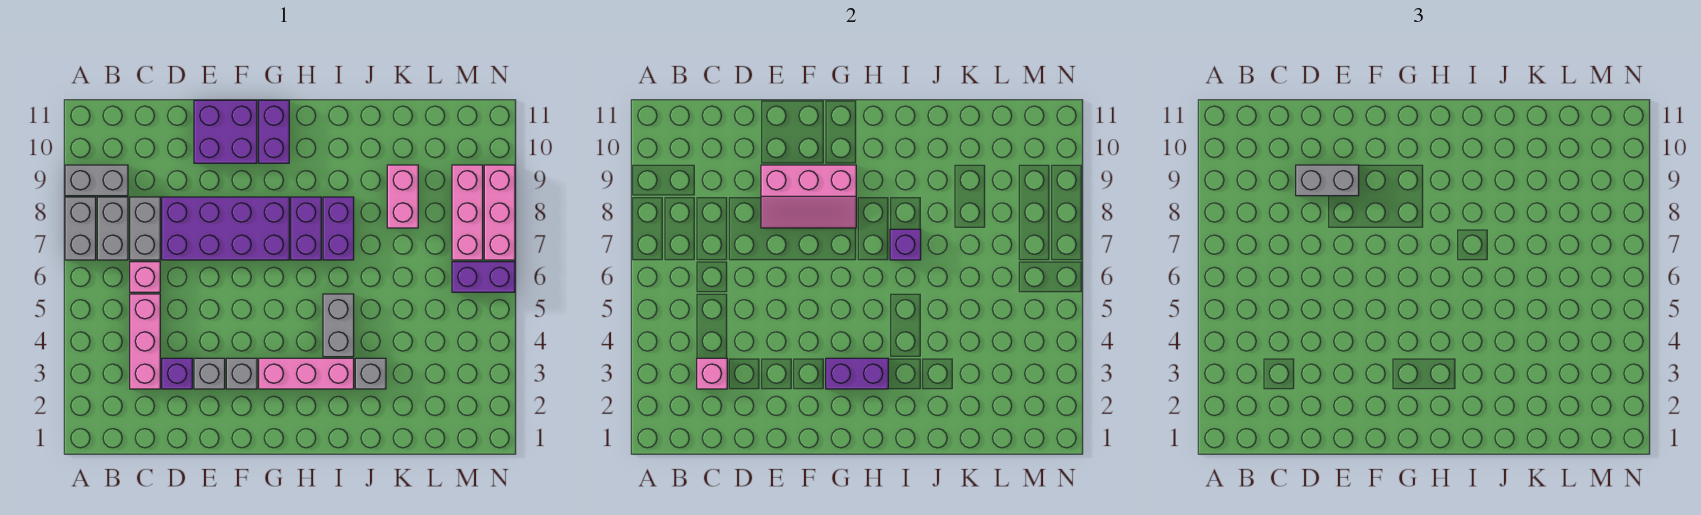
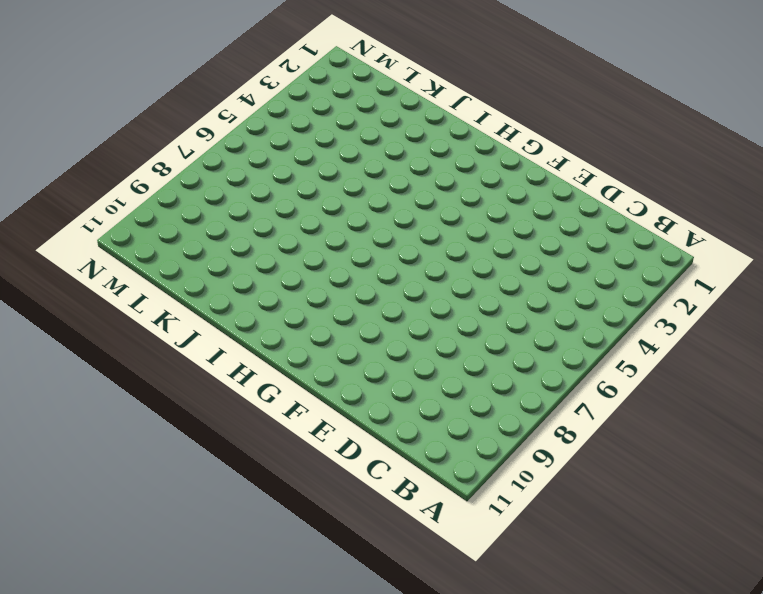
none -> grey brick A7:A8 level 1
none -> grey brick A9:B9 level 1
none -> grey brick B7:B8 level 1

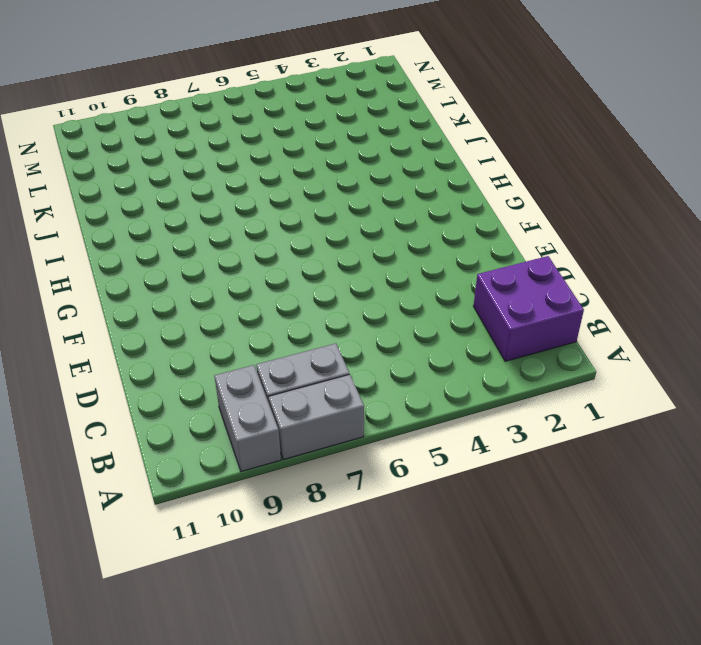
purple brick B1:C2 level 1 -> purple brick E10:F11 level 1
none -> pink brick C3:C5 level 1
none -> pink brick C6 level 1
none -> grey brick C7:C8 level 1

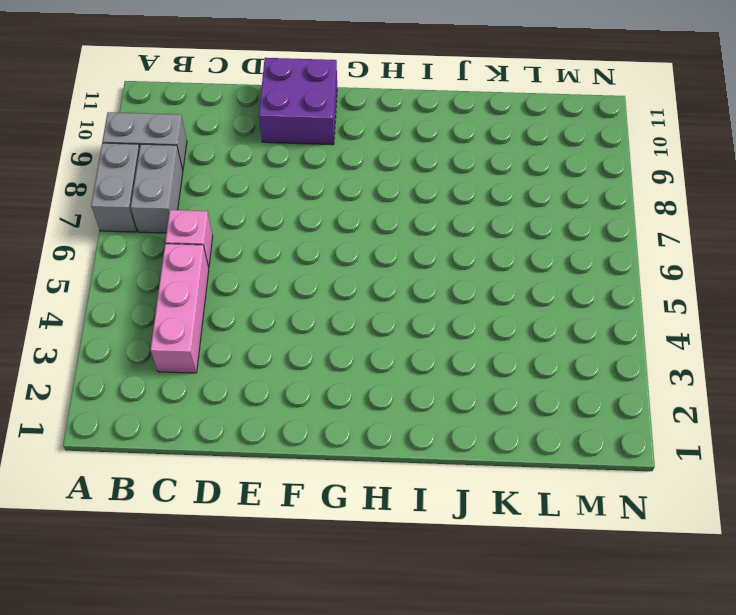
none -> grey brick C7:C8 level 1
none -> purple brick D3 level 1
none -> purple brick D7:G8 level 1

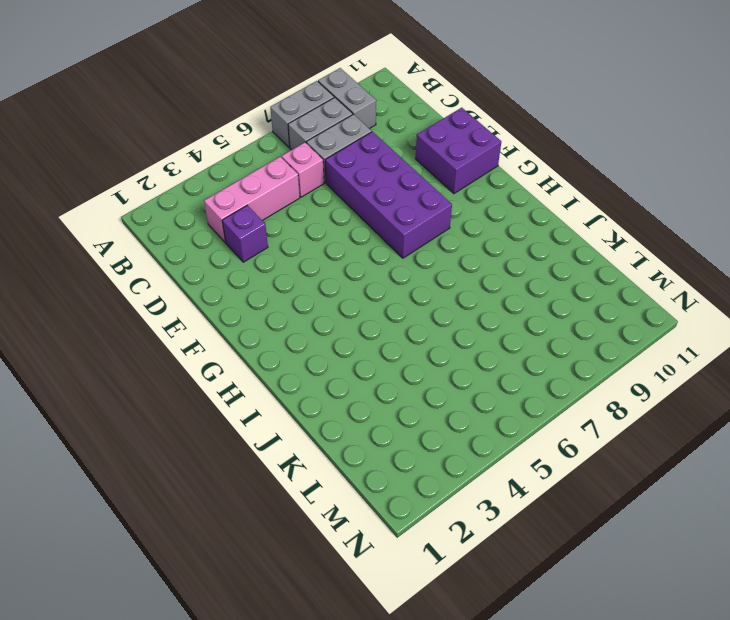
none -> grey brick E3 level 1
none -> grey brick F3 level 1
none -> pink brick G3:I3 level 1

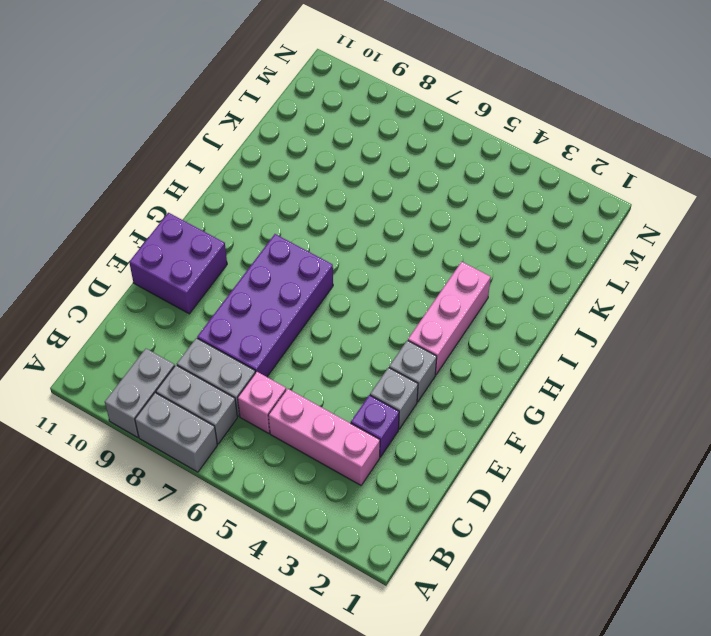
none -> purple brick G10:G11 level 1
none -> purple brick H7:H8 level 1
none -> grey brick I4:I5 level 1

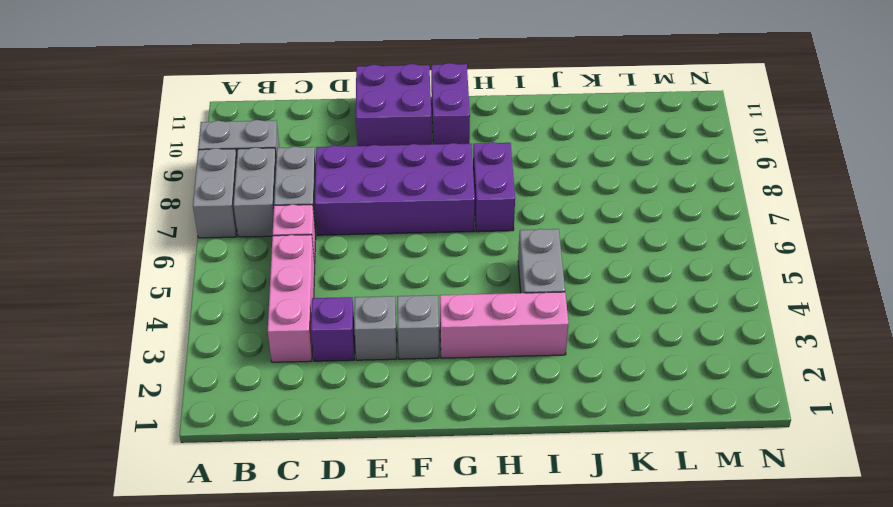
none -> purple brick I7:I8 level 1
none -> grey brick J3 level 1
none -> pink brick K8:K9 level 1

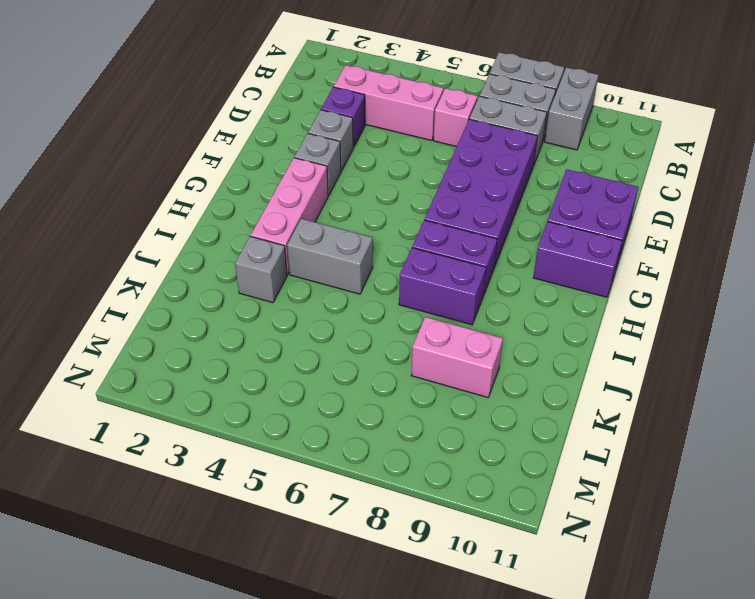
none -> purple brick M6:N6 level 1
none -> pink brick M7:M9 level 1
none -> pink brick N7:N9 level 1

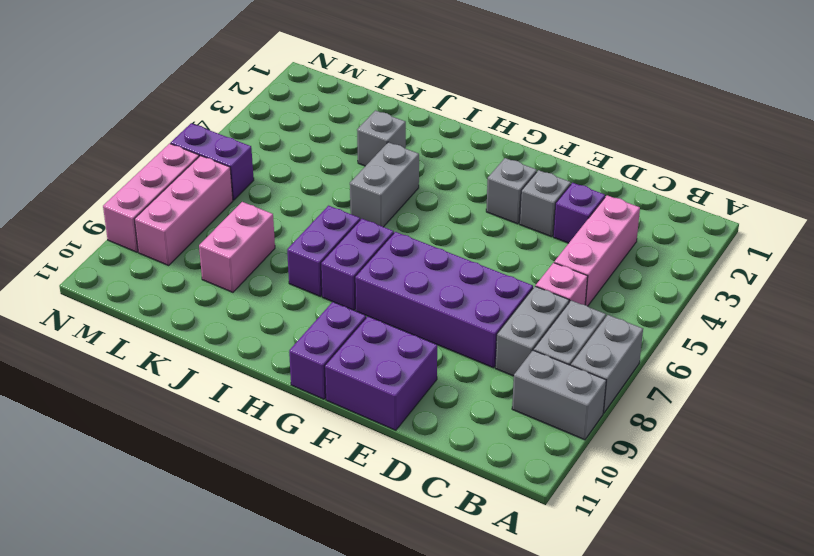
none -> pink brick G3:I3 level 1
none -> pink brick C3 level 2
none -> pink slope E8:G9 level 2 top 9

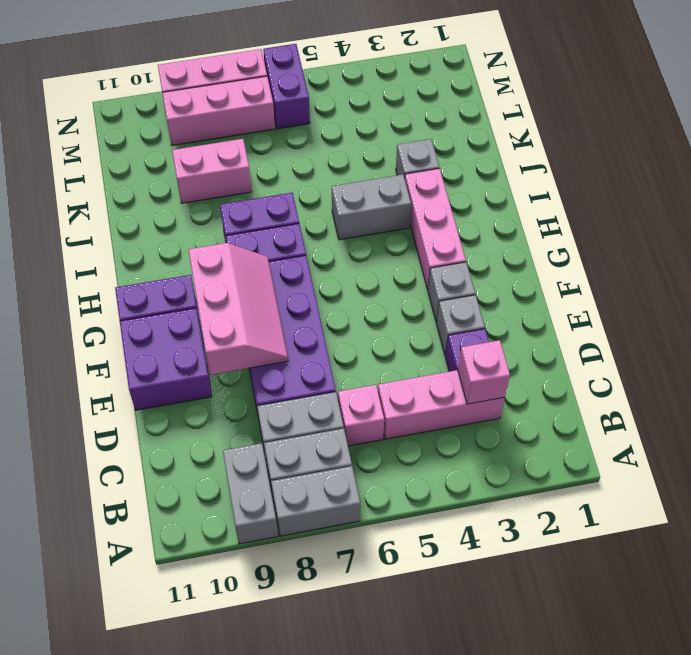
none -> purple brick G3:H3 level 2
none -> purple brick I7 level 2
none -> grey brick D9:E9 level 3

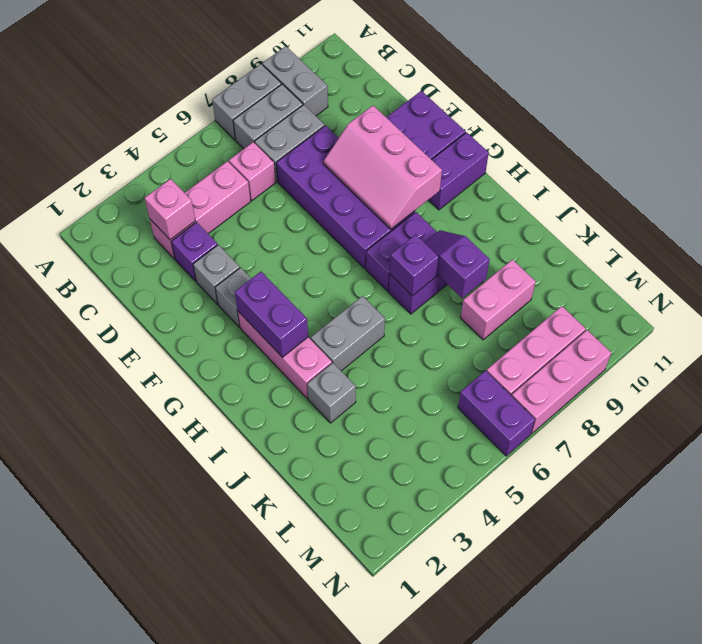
purple slope I8:J8 level 2 top J -> none
none -> grey brick D9:E9 level 3

